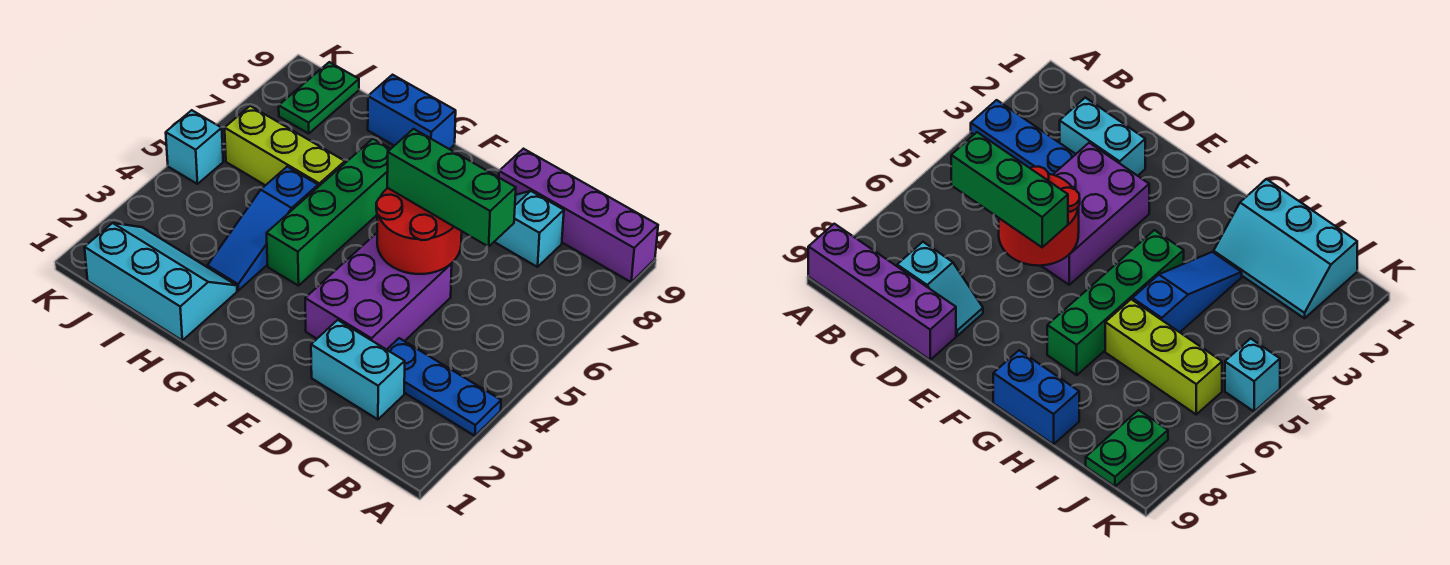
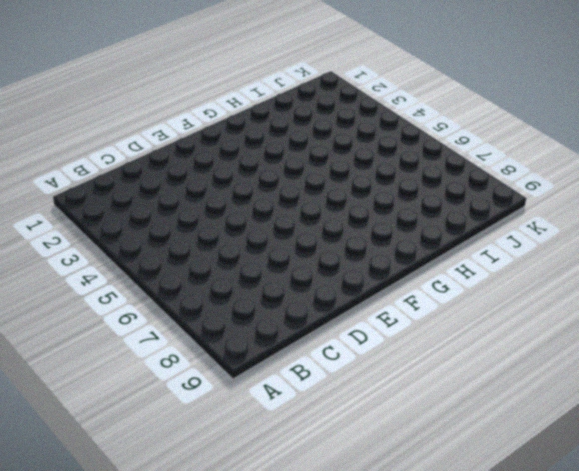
none -> blue plate A3:C3 level 1
none -> purple brick A9:D9 level 1
none -> cyan brick C2:D2 level 1

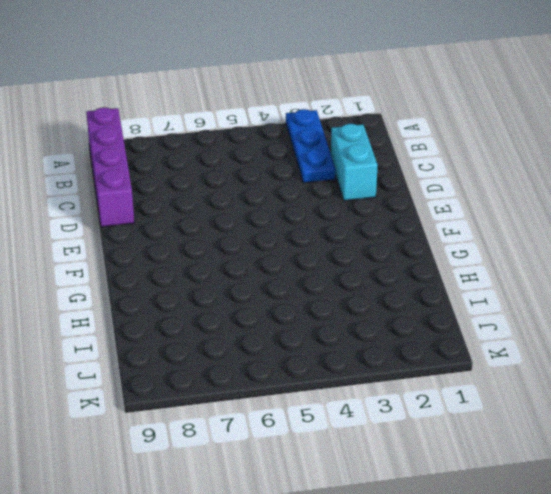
none -> cyan slope C8:D8 level 1 top C
none -> purple brick D3:E5 level 1
none -> green brick G4:G7 level 1

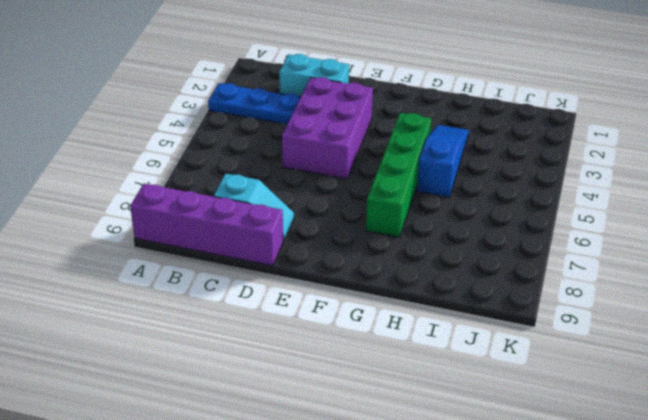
none -> blue brick G9:H9 level 1
none -> cyan slope H1:J2 level 1 top 1
none -> lime brick H6:J6 level 1

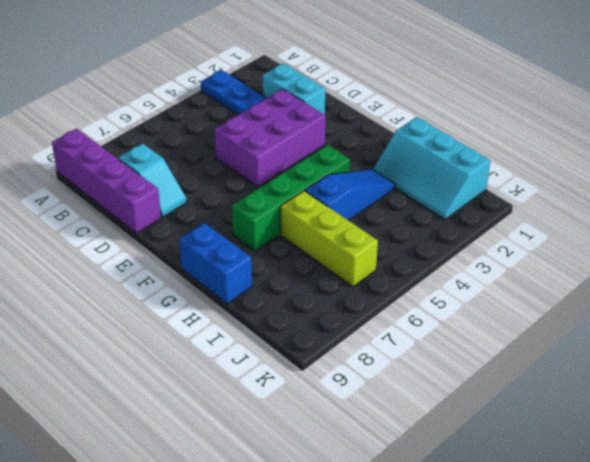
none -> green plate J8:J9 level 1
none -> cyan brick K5 level 1
none -> red round brick D5:E6 level 2

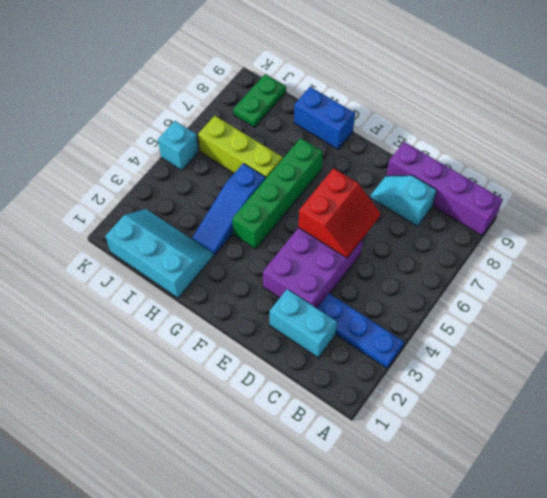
red slope D5:E6 level 2 top E -> red round brick D5:E6 level 2
none -> green brick C6:E6 level 3

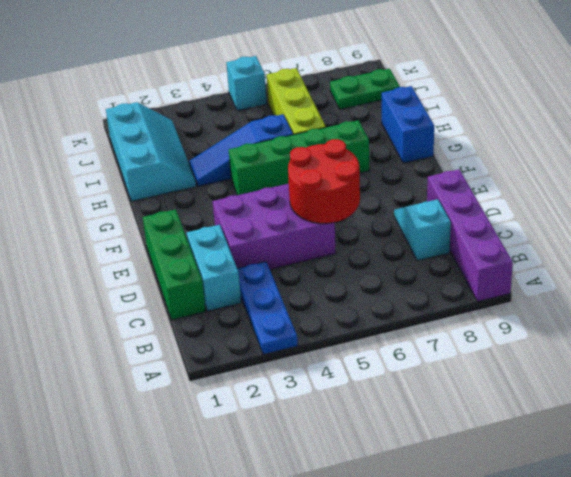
green brick C1:E1 level 1 -> green brick C6:E6 level 3

